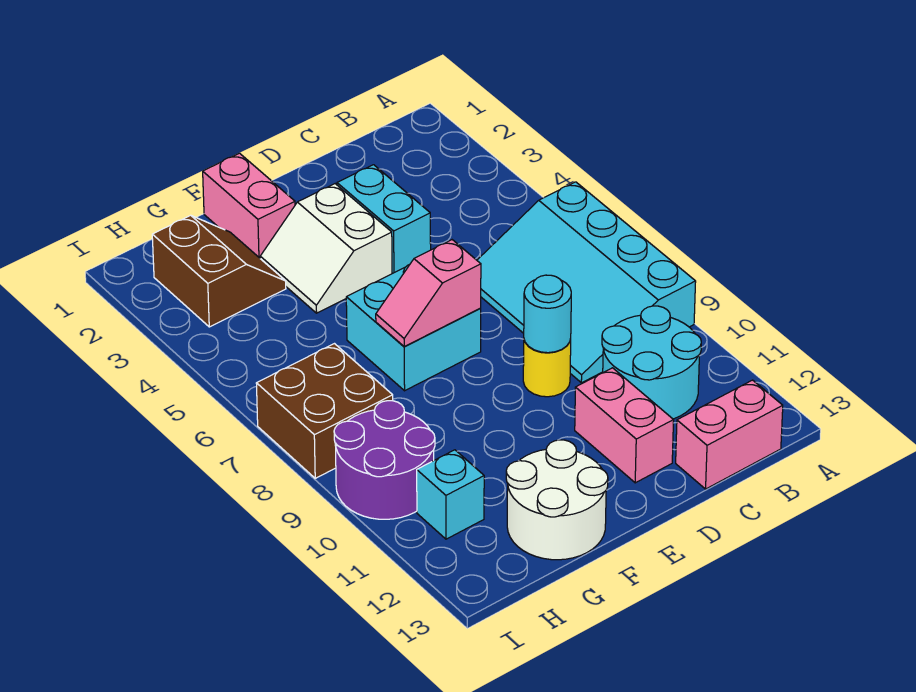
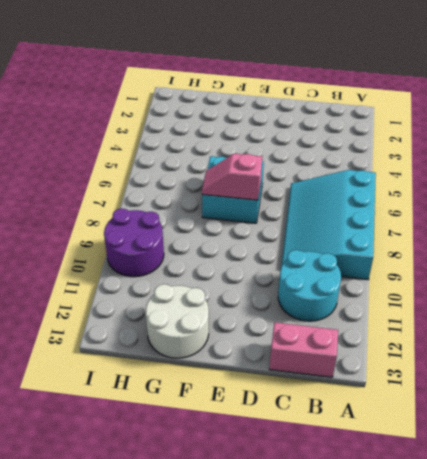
none -> cyan brick D3:D4 level 1
none -> yellow round brick D9 level 1
none -> pink brick D11:D12 level 1

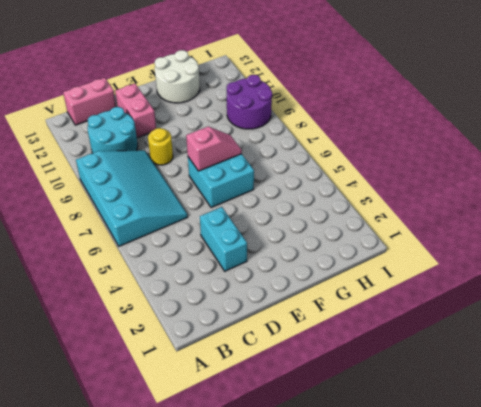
none -> white slope E3:F4 level 1 top E
none -> pink brick F1:F2 level 1
none -> brown slope G2:H3 level 1 top H

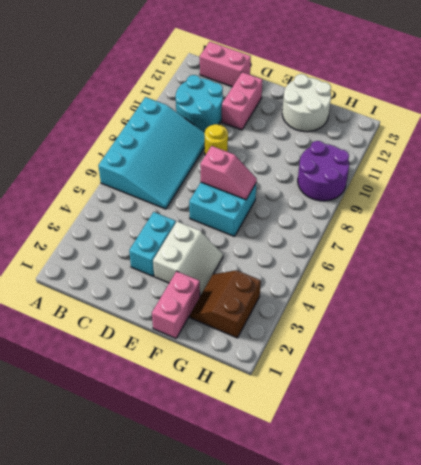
none -> brown brick H7:I8 level 1
none -> cyan brick H11 level 1
none -> cyan round brick D9 level 2

